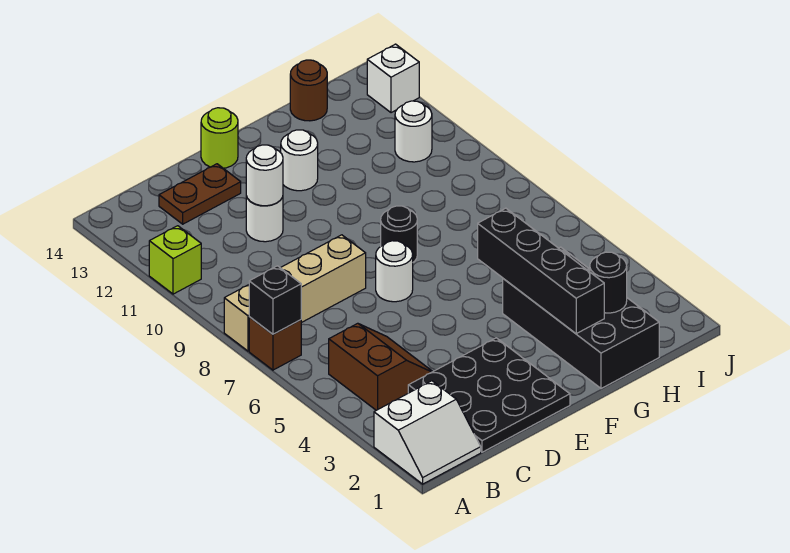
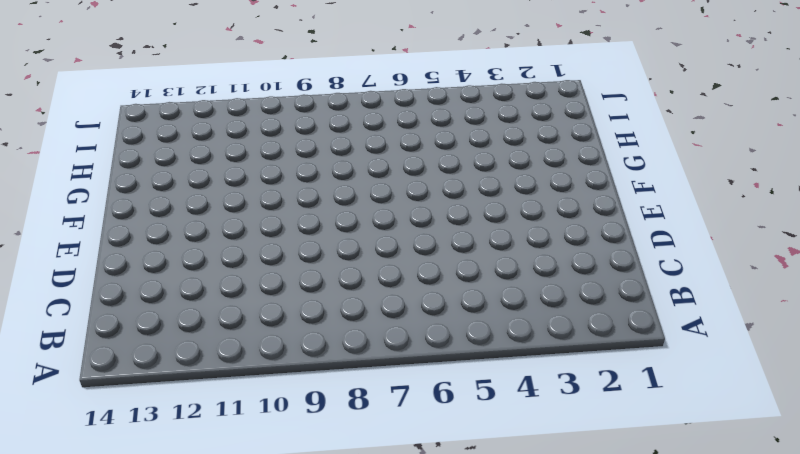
none -> white slope A1:B2 level 1 top 2
none -> brown brick A7 level 1
none -> tan brick A8:D8 level 1

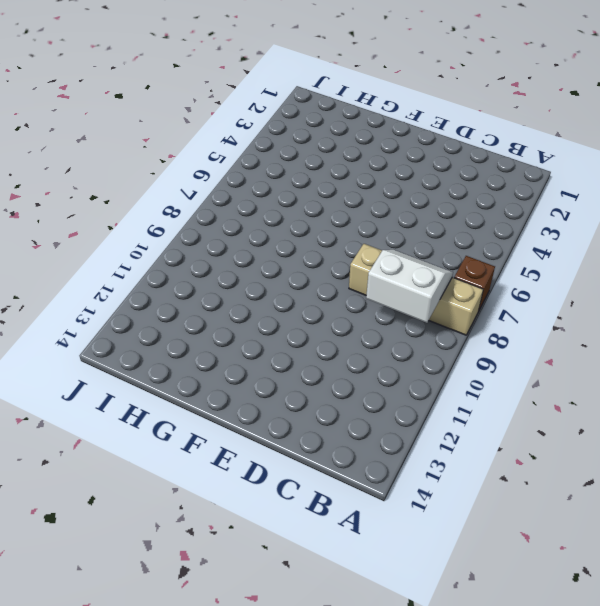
white slope B8:C9 level 2 top 9 -> white slope A1:B2 level 1 top 2
none -> lime brick A11 level 1
none -> brown slope B4:C5 level 1 top B
none -> black plate C1:E3 level 1

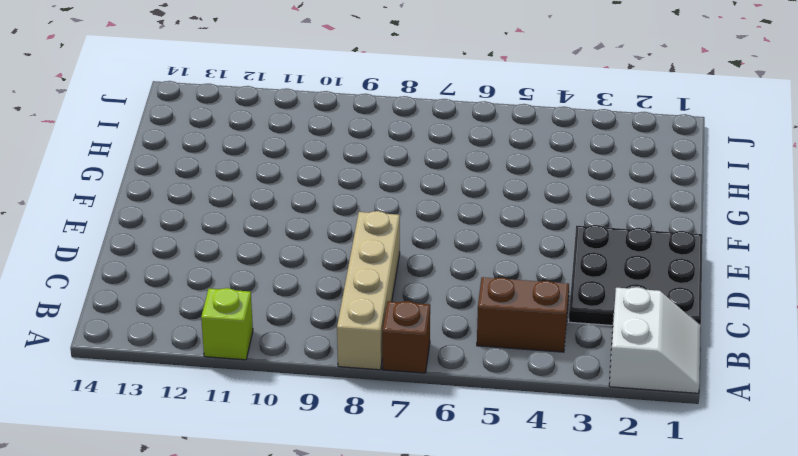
none -> brown plate C13:D13 level 1
none -> white round brick D11 level 1
none -> white round brick E7 level 1

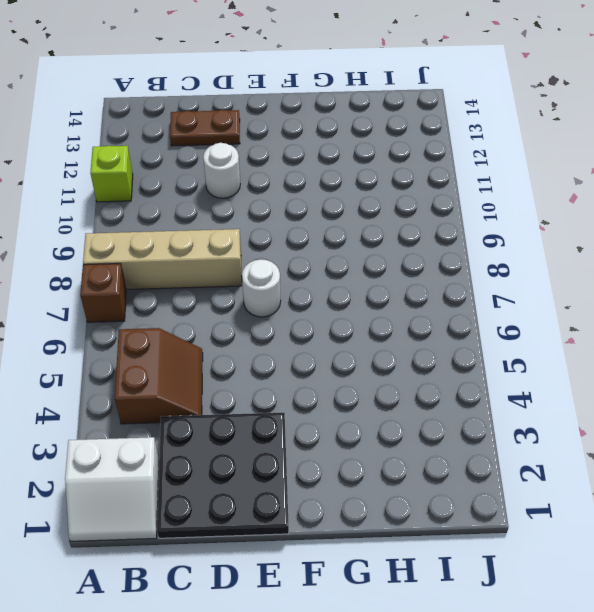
none -> lime round brick E14 level 1
none -> black round brick F8 level 1
none -> white round brick F12 level 1

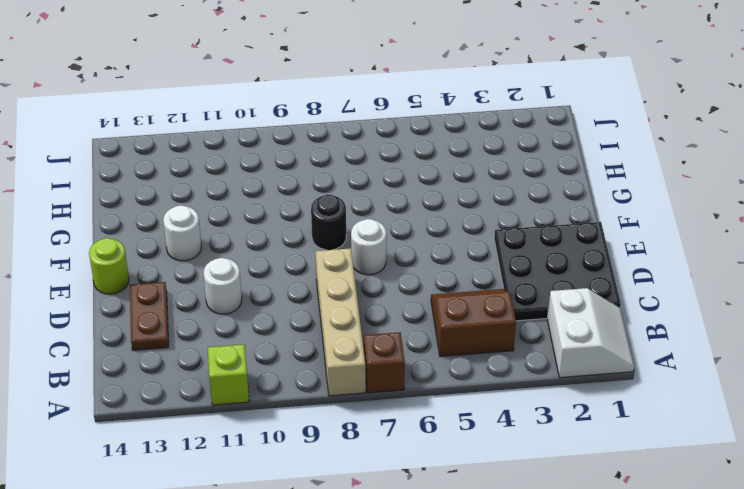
none -> black brick G1:H4 level 1
none -> brown round brick H14 level 1
none -> white round brick I11 level 1

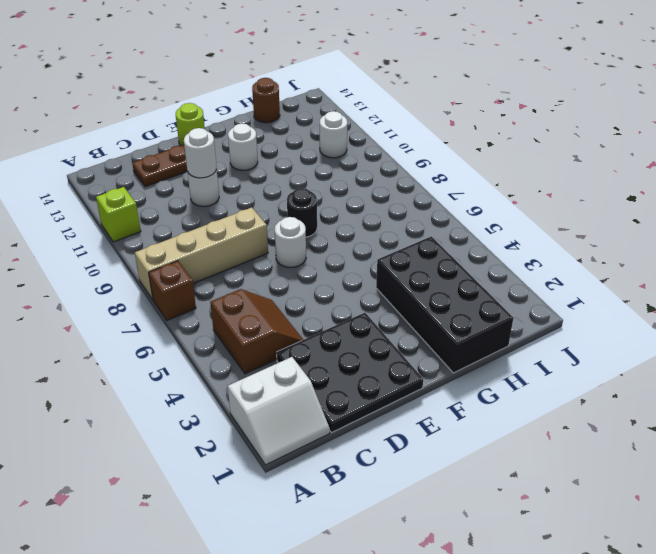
none -> white brick J13 level 1
none -> black brick A7 level 2
none -> black brick G2:G5 level 2

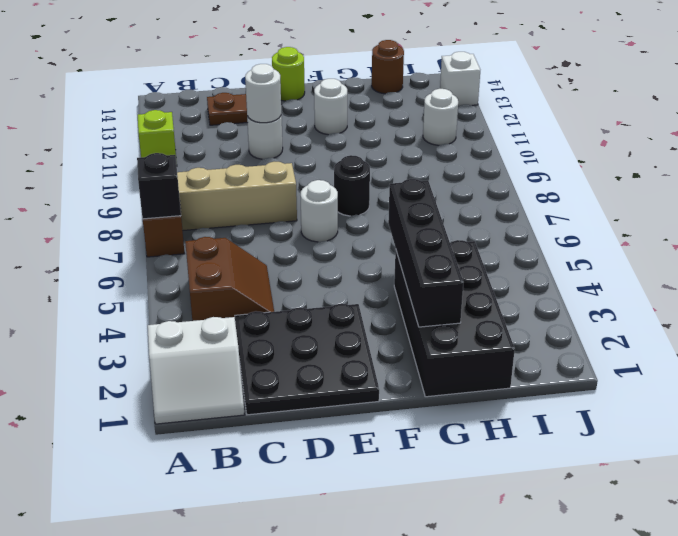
none -> black round brick H2 level 2

